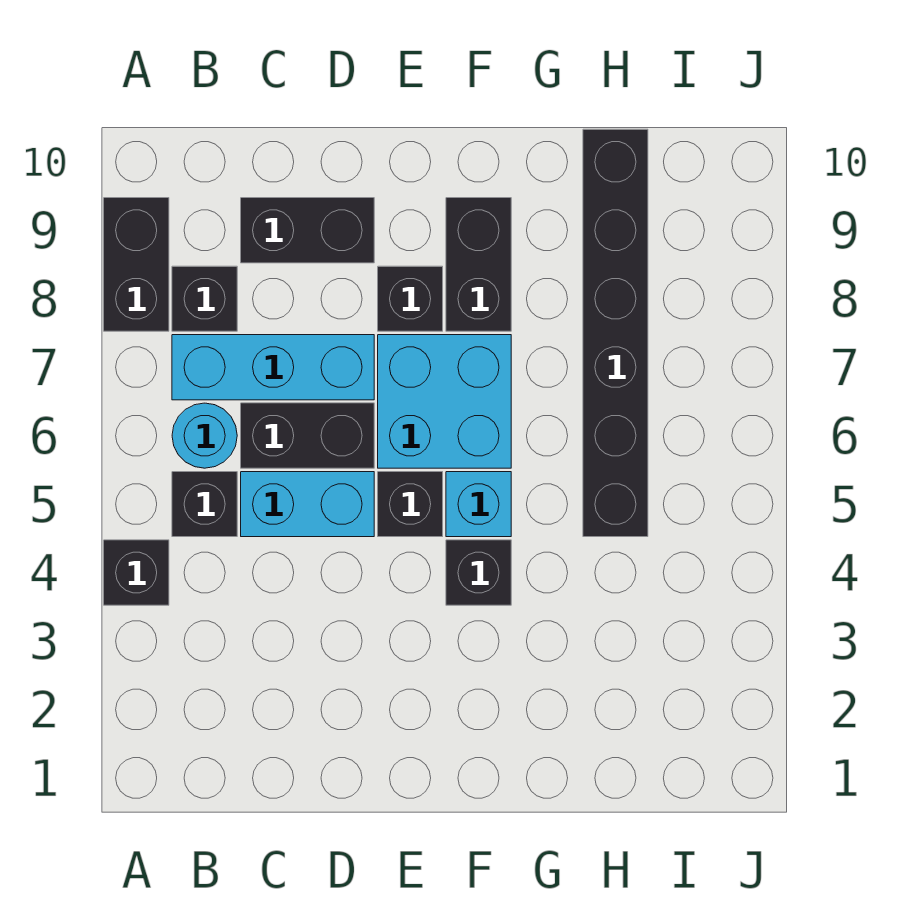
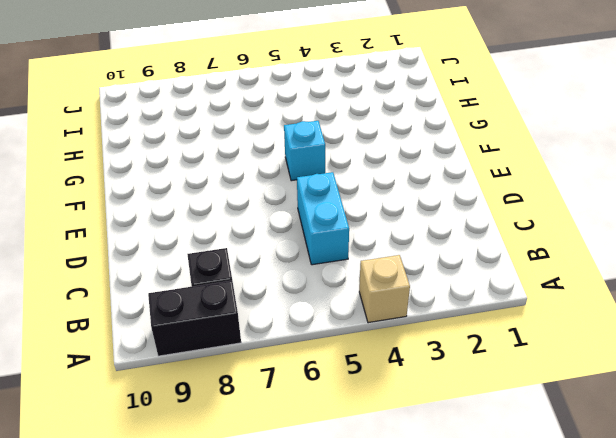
tan brick A4 level 1 -> black brick A4 level 1
none -> black brick B5 level 1
none -> cyan round brick B6 level 1
none -> cyan brick B7:D7 level 1

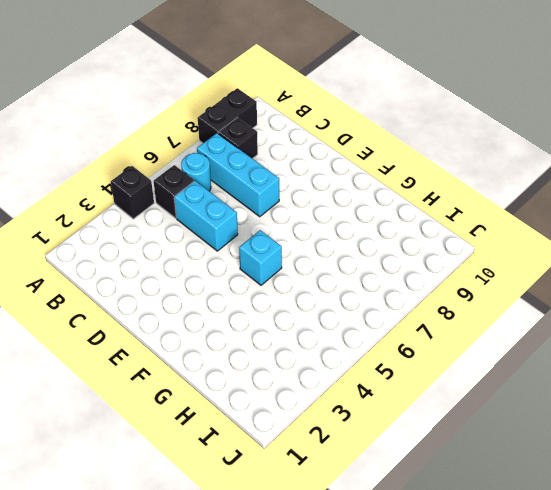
none -> black brick C6:D6 level 1
none -> black brick C9:D9 level 1
none -> black brick E5 level 1

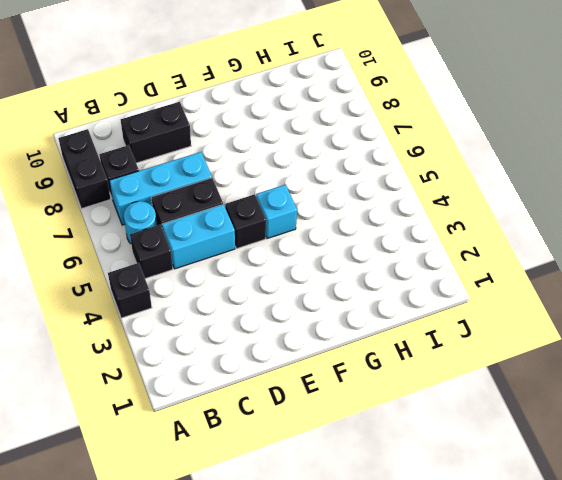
none -> cyan brick E6:F7 level 1
none -> black brick E8 level 1
none -> black brick F4 level 1

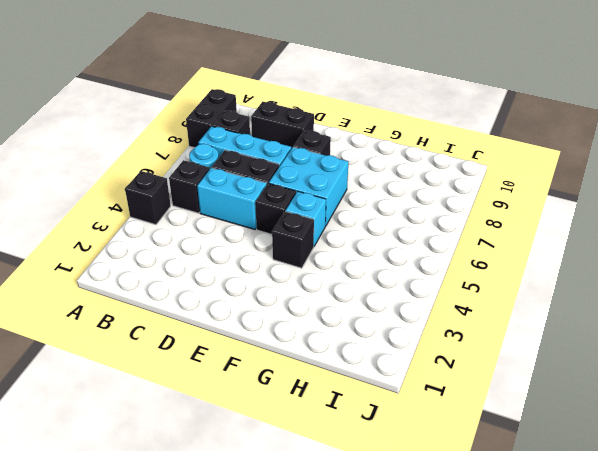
none -> black brick F8:F9 level 1
none -> black brick H5:H10 level 1

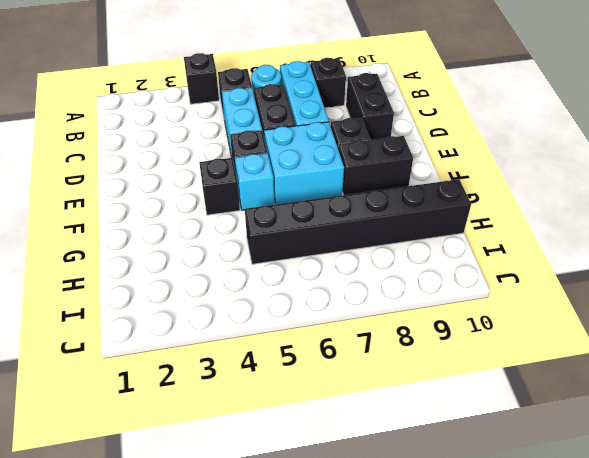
none -> black brick A8:A9 level 1

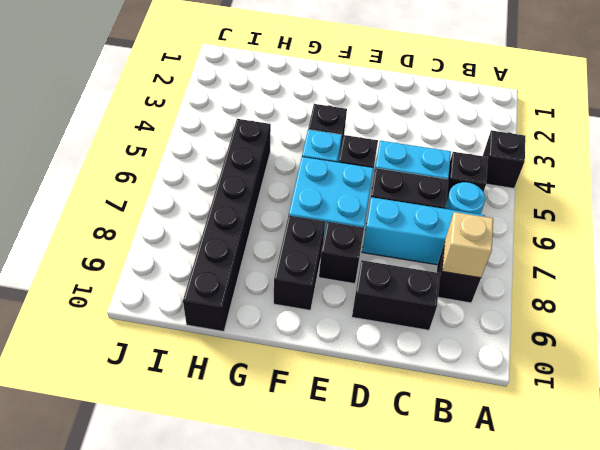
tan brick B8 level 2 -> none
none -> black brick A8:A9 level 1

